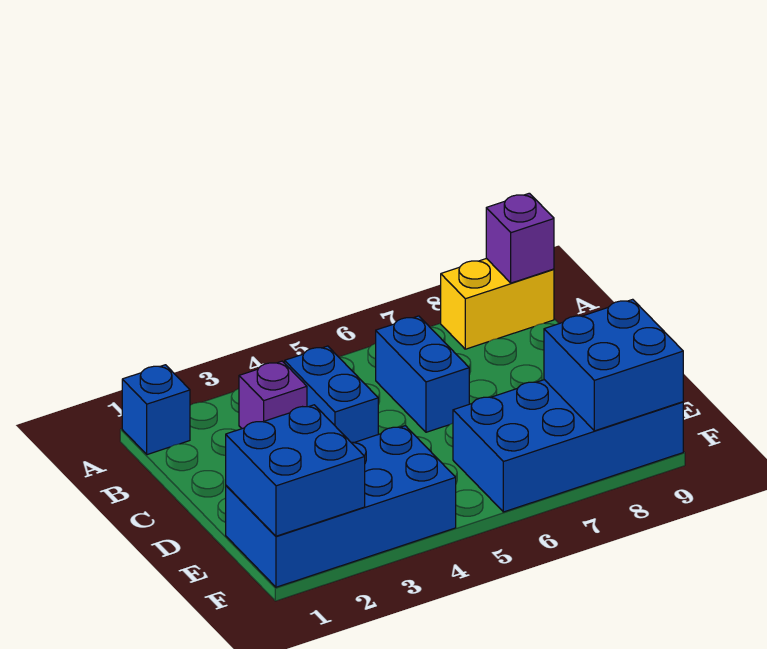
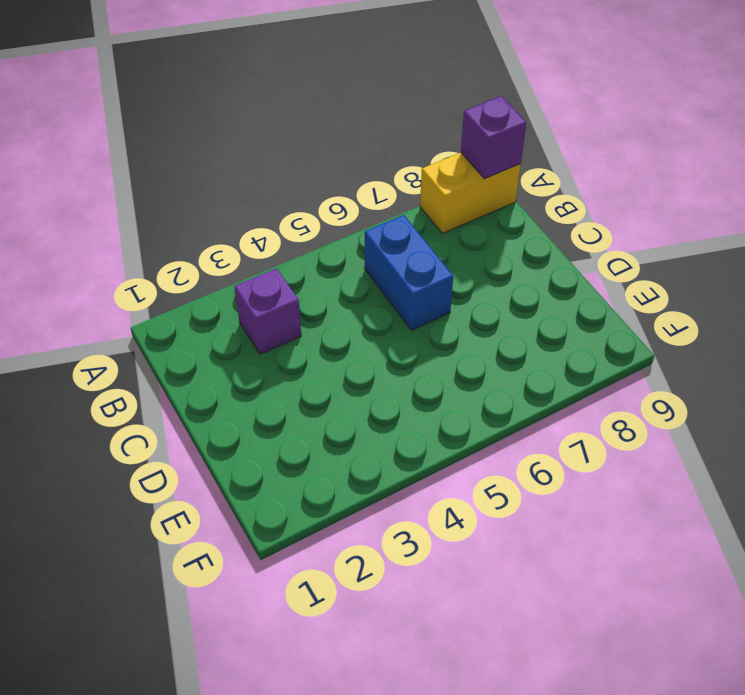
none -> blue brick A1 level 1
none -> blue brick B4:C4 level 1

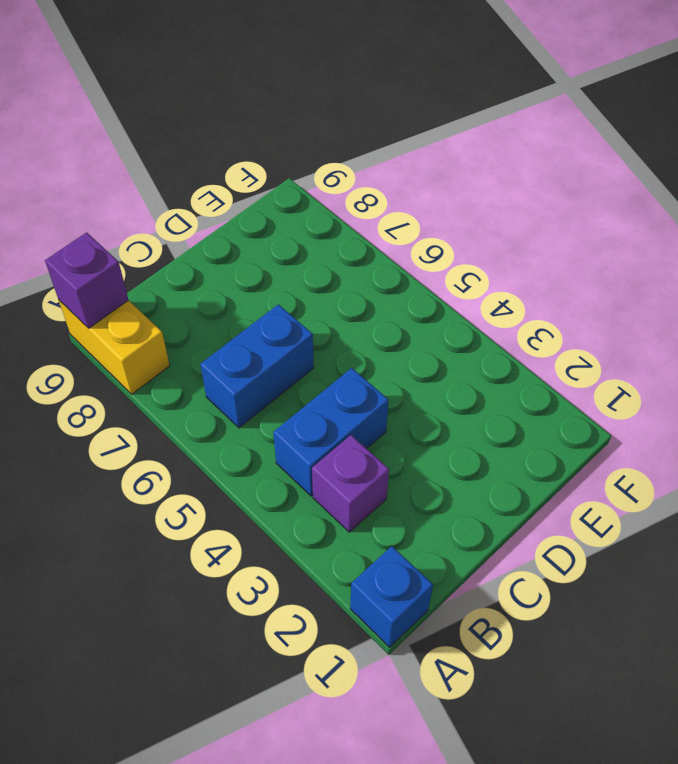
none -> blue brick E1:F4 level 1
none -> blue brick E6:F9 level 1

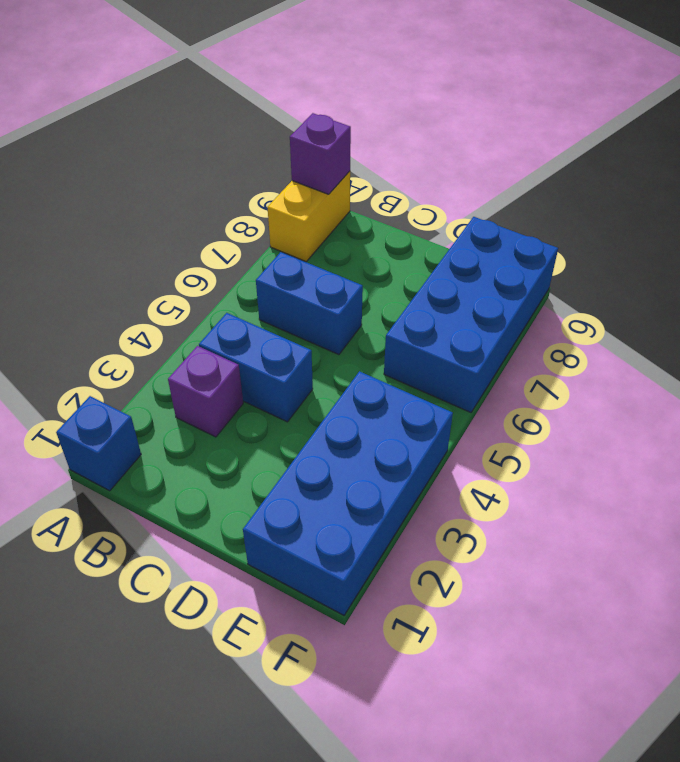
none -> blue brick E1:F2 level 2
none -> blue brick E8:F9 level 2

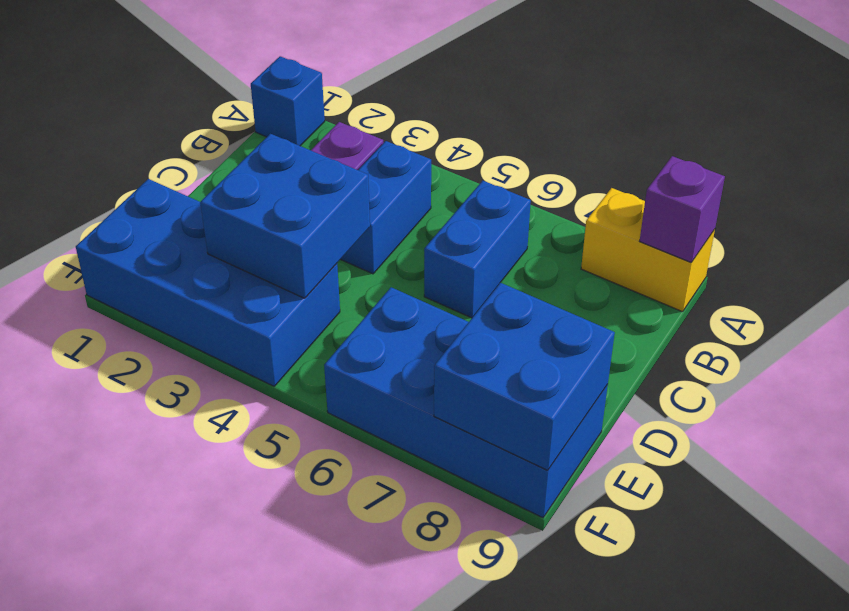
blue brick D3:E4 level 2 -> blue brick E1:F2 level 2

